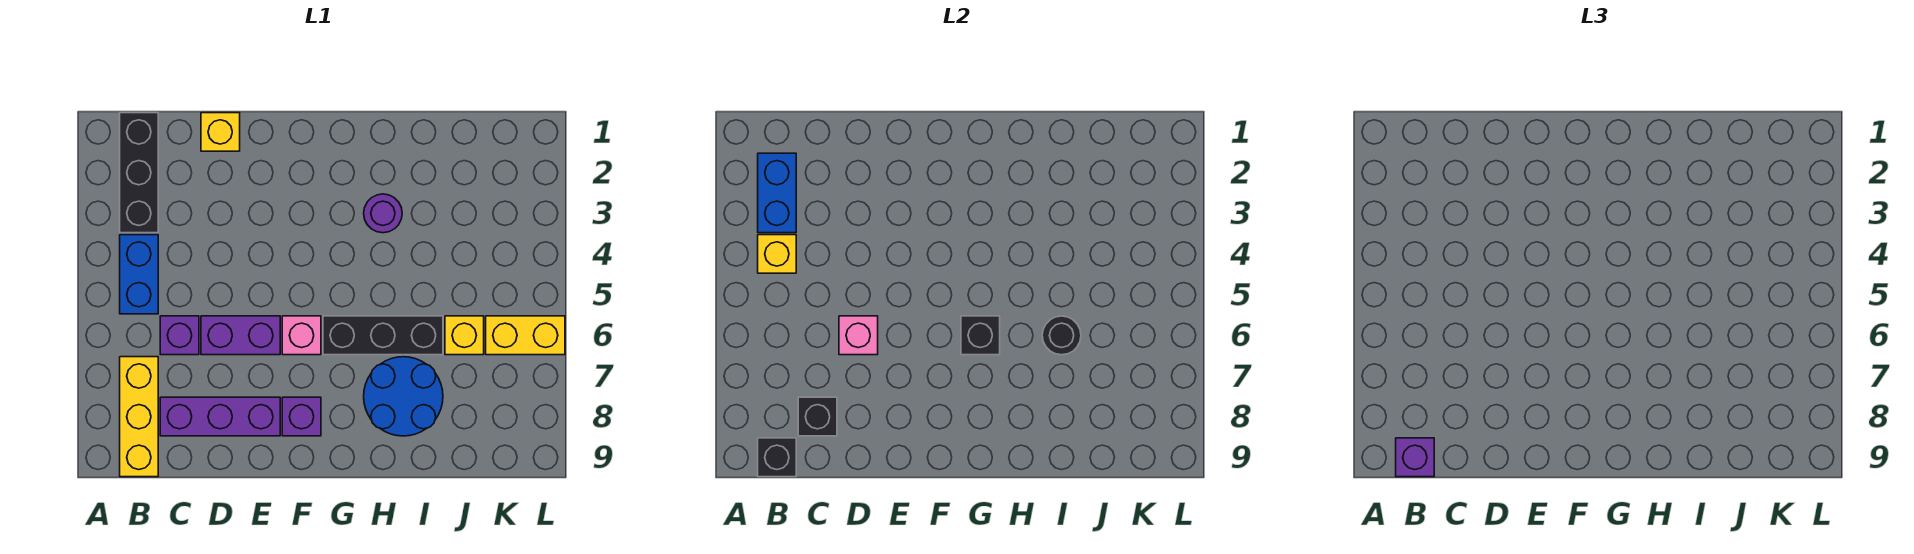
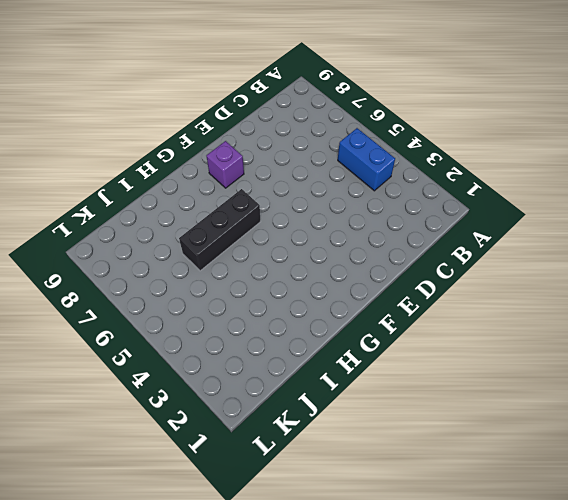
none -> black brick B1:B3 level 1
none -> yellow brick B7:B9 level 1
none -> purple brick C6 level 1

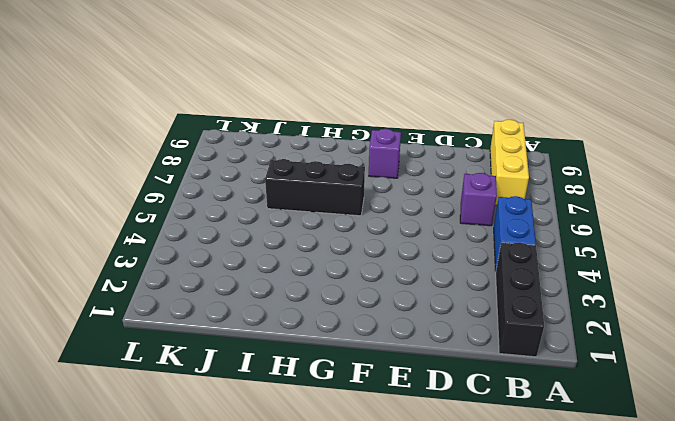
none -> purple brick C8:E8 level 1
none -> yellow brick D1 level 1
none -> purple brick D6:E6 level 1

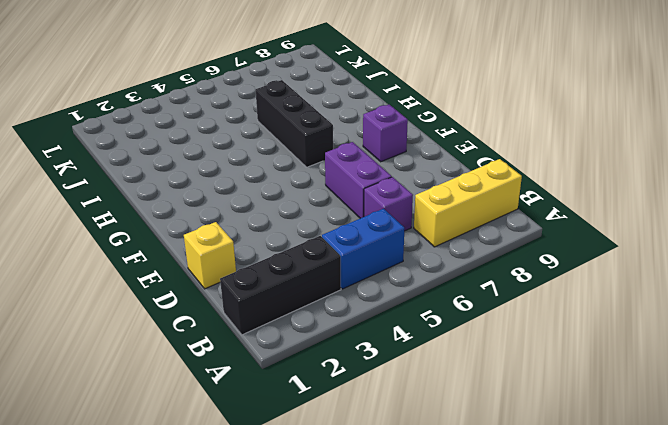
none -> purple brick C8:E8 level 1
none -> pink brick F6 level 1
none -> purple round brick H3 level 1

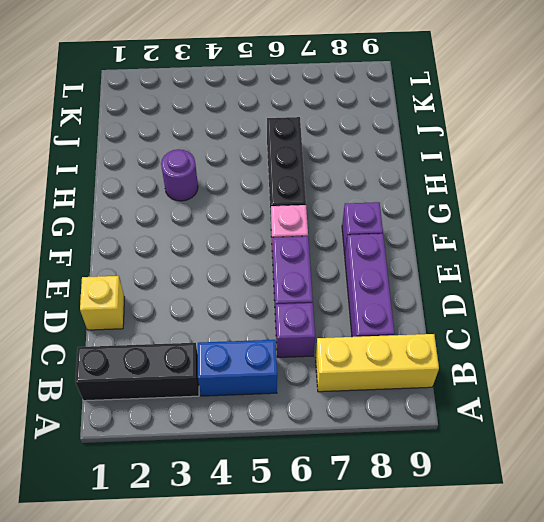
none -> blue round brick H7:I8 level 1
none -> yellow brick J6 level 1
none -> yellow brick K6:L6 level 1

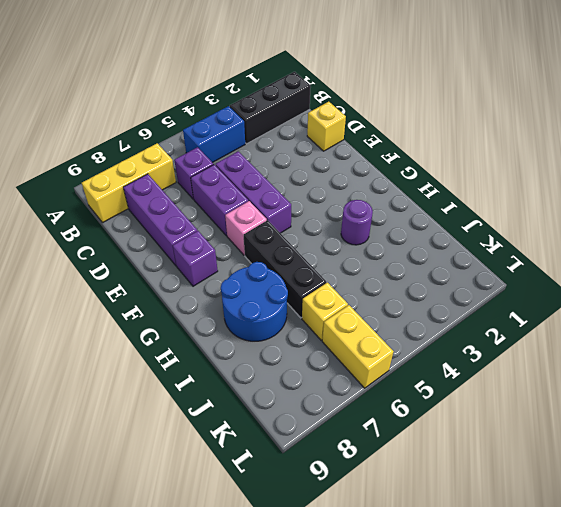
purple brick D5:F5 level 1 -> none
none -> blue brick B2:B3 level 2
none -> yellow brick B4 level 2
none -> black brick B9 level 2

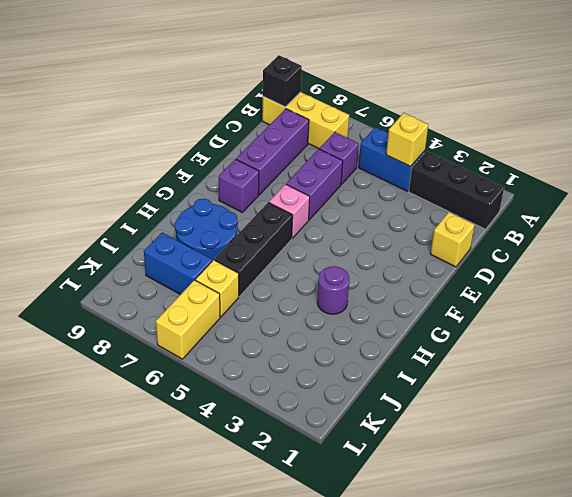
blue brick J7:J8 level 1 -> blue brick B2:B3 level 2
none -> black brick C8 level 2
none -> pink brick D6 level 2
none -> black brick G6 level 2

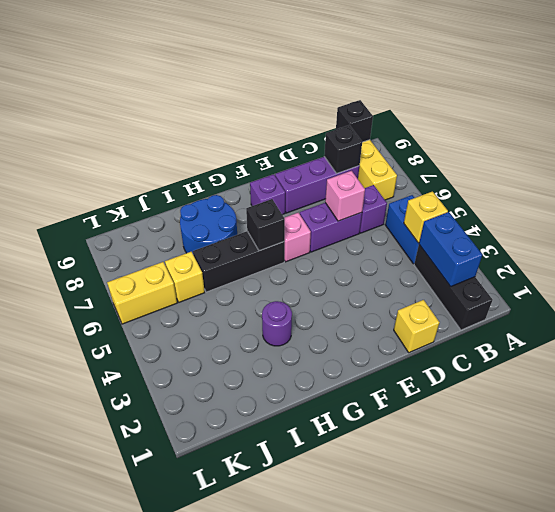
none -> black round brick I6 level 2
none -> purple brick B9 level 3

